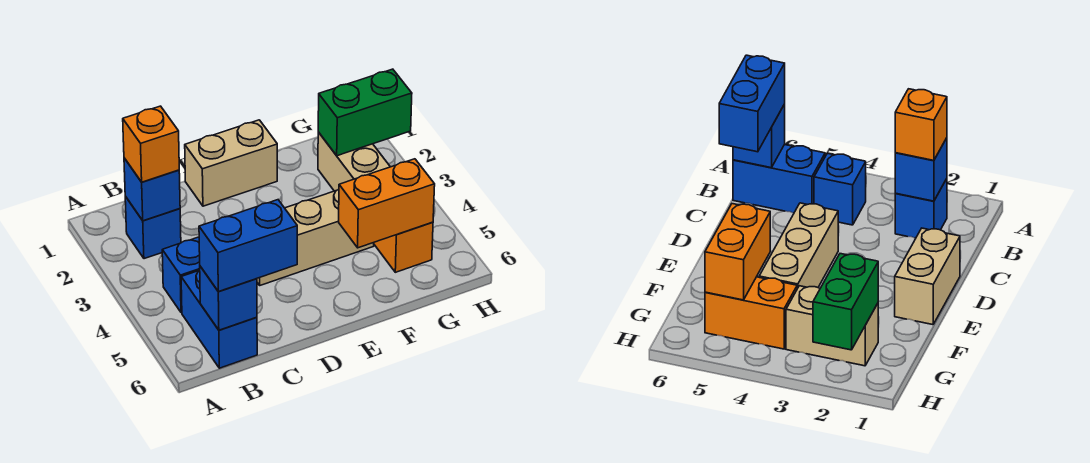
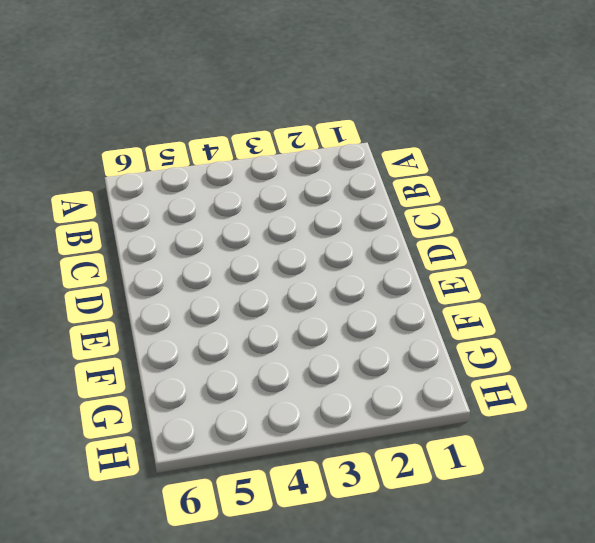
none -> blue brick B2 level 1
none -> blue brick B4 level 1
none -> blue brick B5:B6 level 1

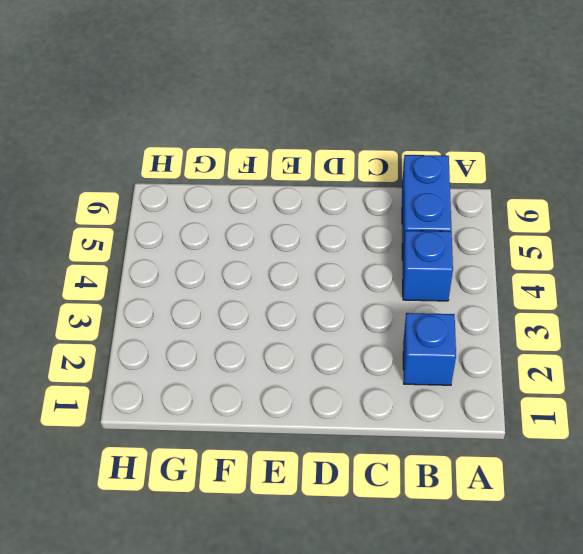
none -> tan brick D1:E1 level 1
none -> tan brick D4:F4 level 1
none -> tan brick G2:G3 level 1

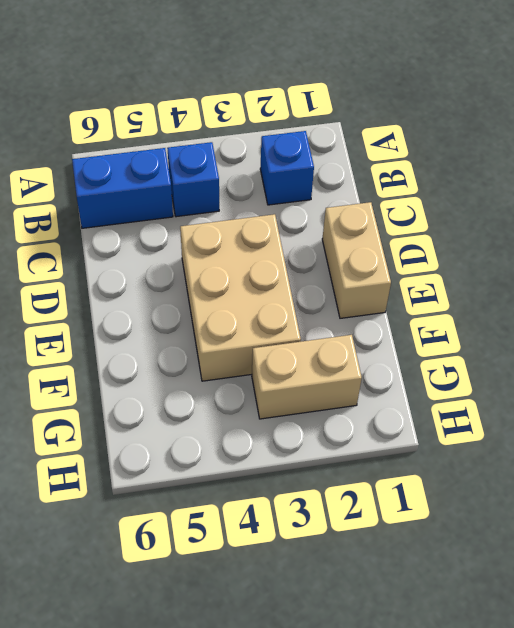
tan brick D3:F4 level 1 -> tan brick D4:F4 level 1
none -> orange brick G4:G5 level 1
none -> blue brick B2 level 2
none -> blue brick B6 level 2

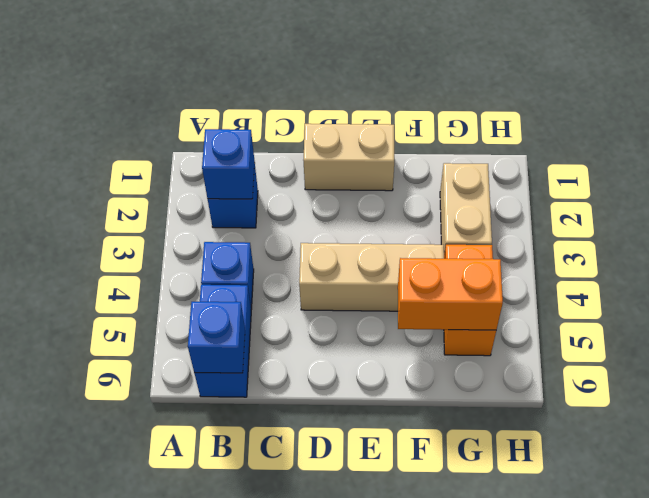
none -> green brick G2:H2 level 2
none -> orange brick B2 level 3
none -> blue brick B6:C6 level 3

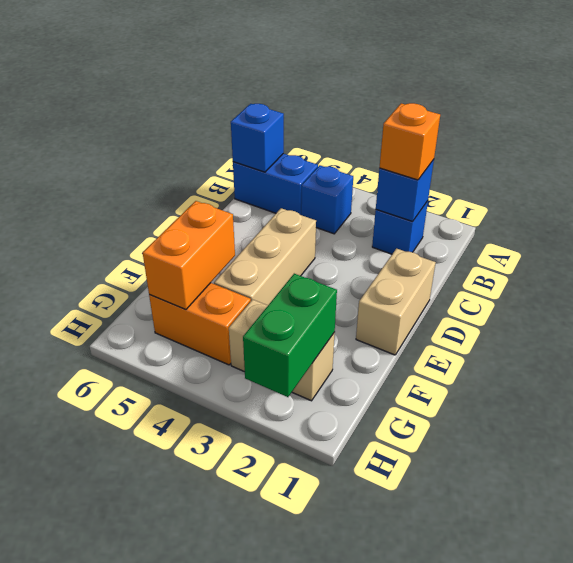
none -> blue brick B6:C6 level 3

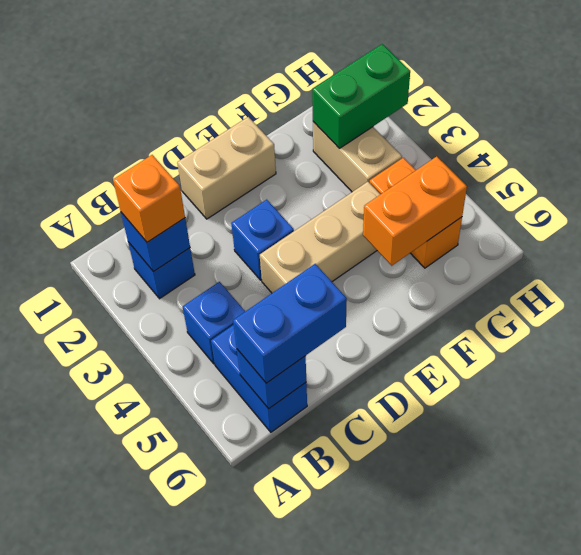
blue brick D3 level 1 -> none

